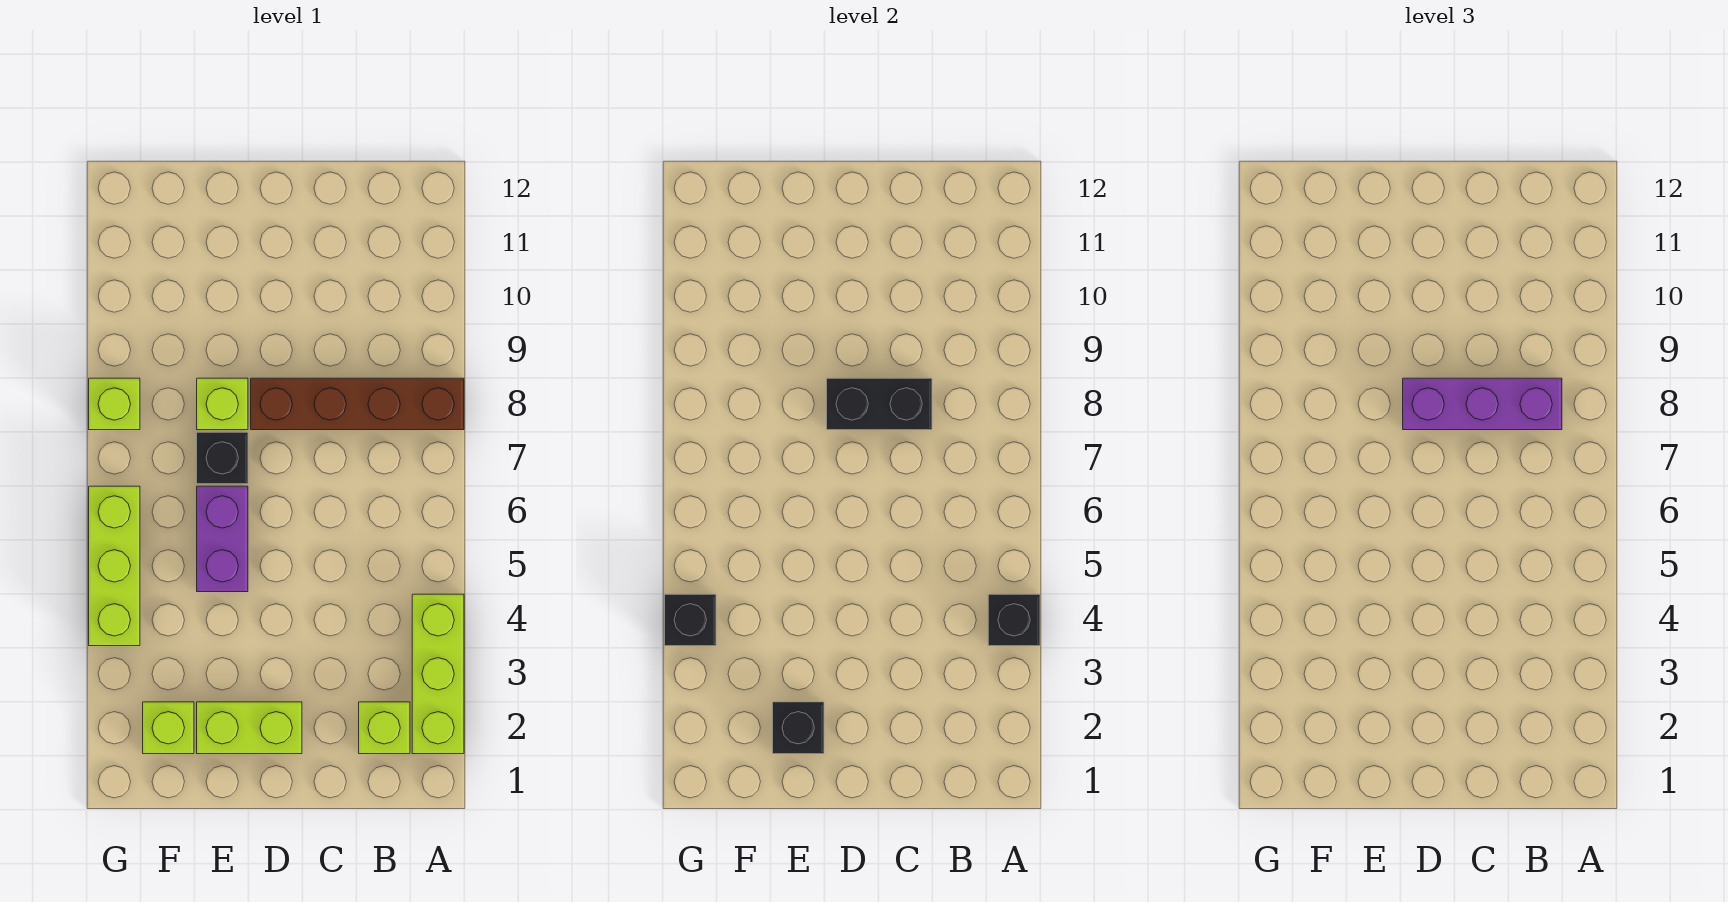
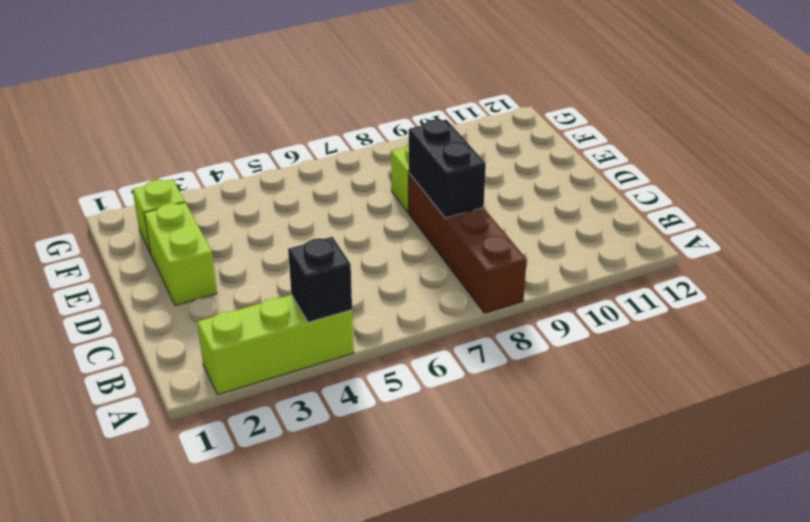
none -> lime brick B2 level 1
none -> purple brick E5:E6 level 1
none -> black brick E7 level 1

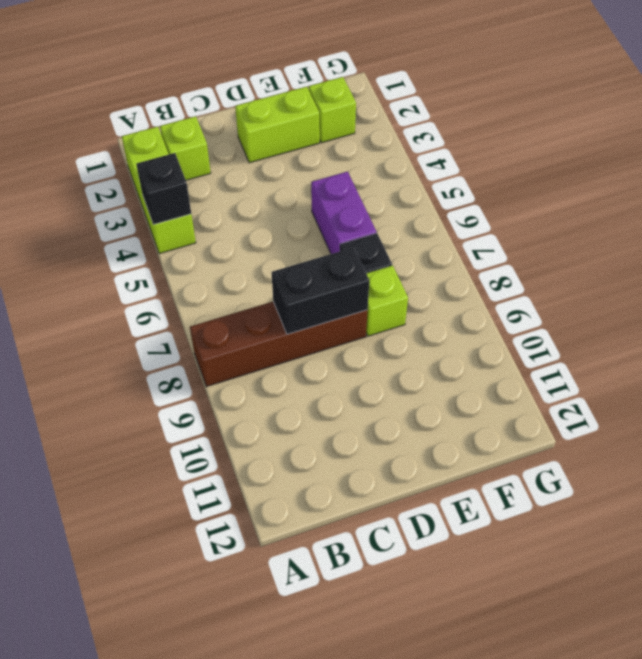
none -> lime brick G4:G6 level 1
none -> lime brick G8 level 1
none -> black brick E2 level 2

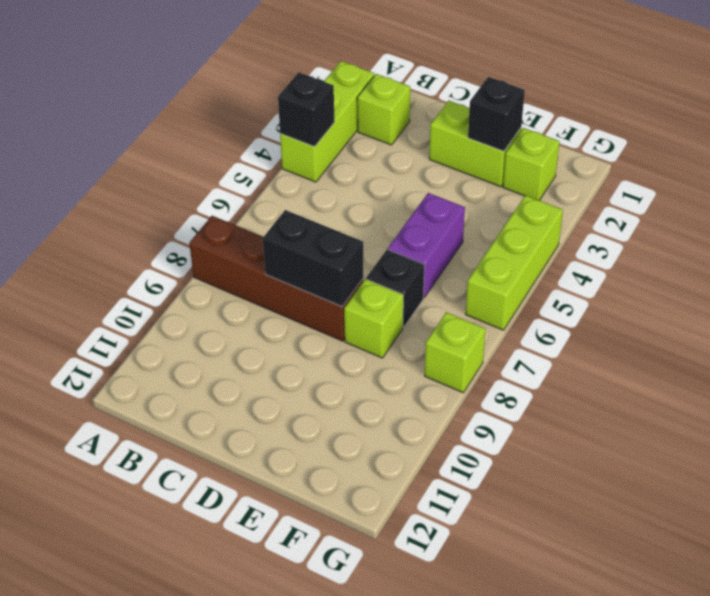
none -> black brick G4 level 2
none -> purple brick B8:D8 level 3

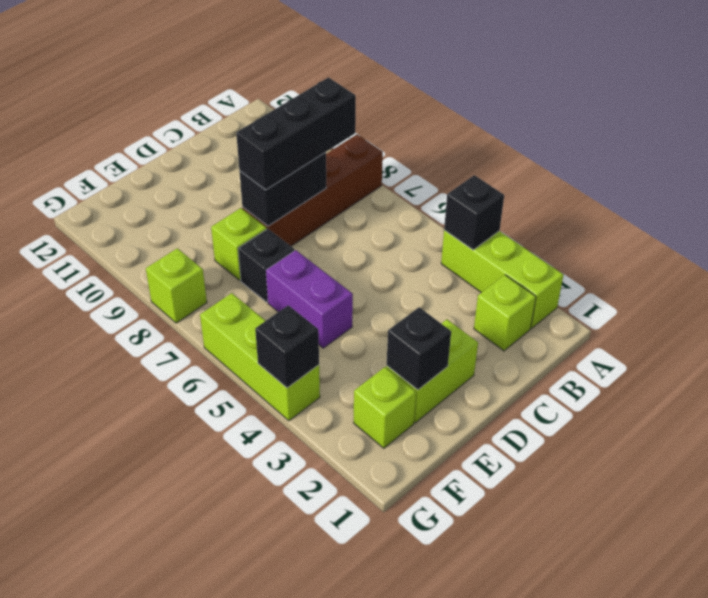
black brick B8:D8 level 3 -> purple brick B8:D8 level 3

